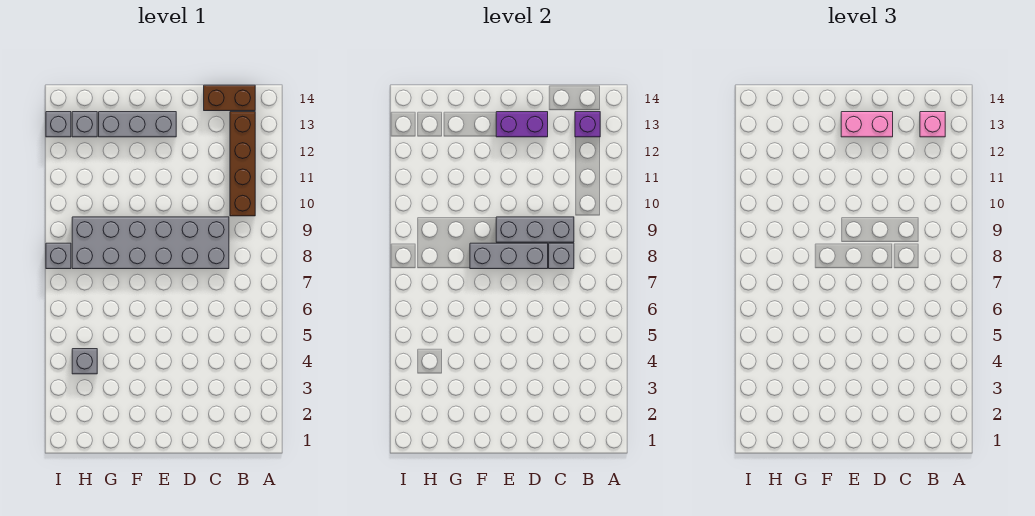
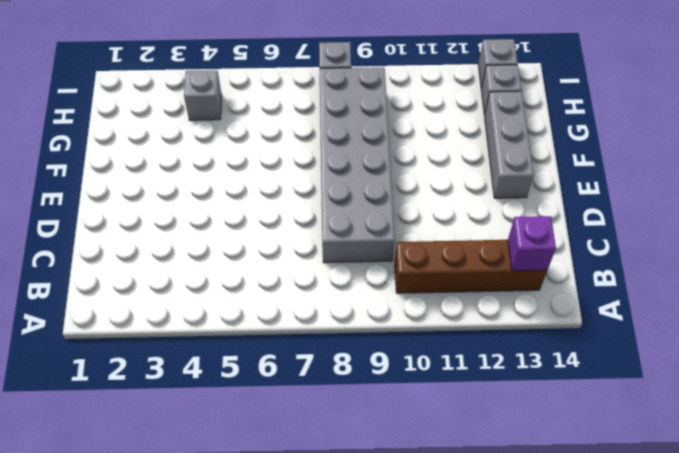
none -> brown brick B14:C14 level 1
none -> grey brick C8 level 2
none -> grey brick C9:E9 level 2

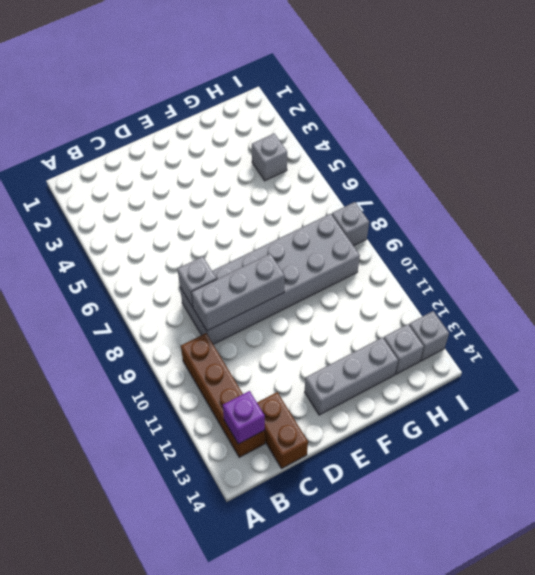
brown brick C13:C14 level 1 -> brown brick B14:C14 level 1
none -> grey brick D8:F8 level 2
none -> purple brick D13:E13 level 2
none -> pink brick B13 level 3

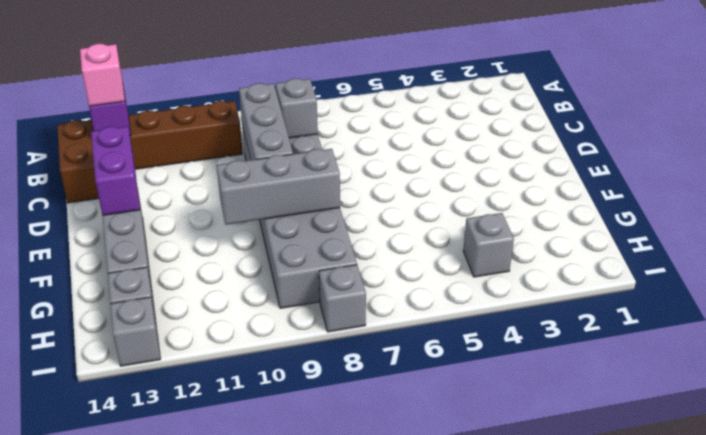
grey brick F8:F10 level 2 -> grey brick D8:F8 level 2
none -> pink brick D13:E13 level 3

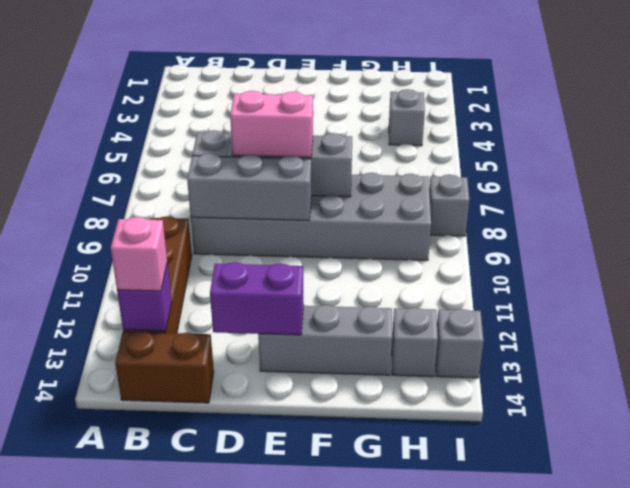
pink brick D8:E8 level 3 -> pink brick D13:E13 level 3

